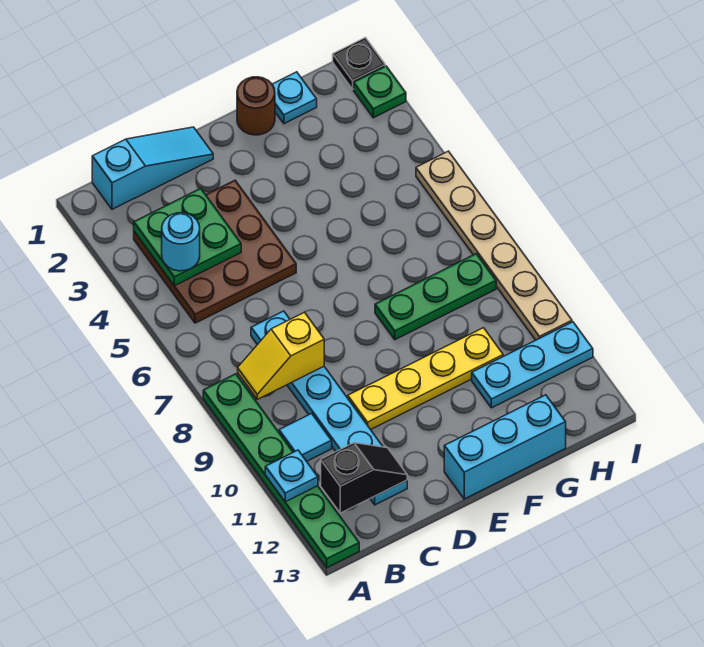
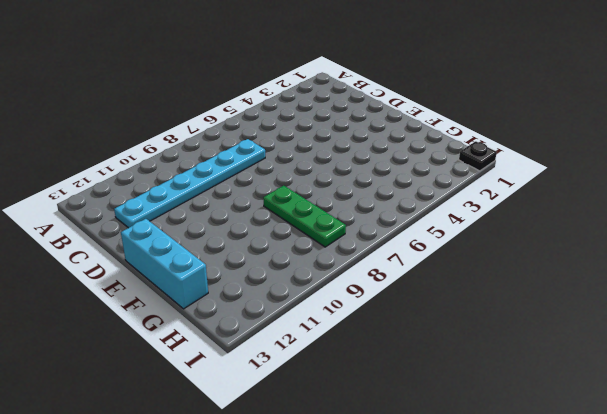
none -> green plate A8:A13 level 1
none -> cyan slope B1:D1 level 1 top B
none -> brown plate B3:D5 level 1

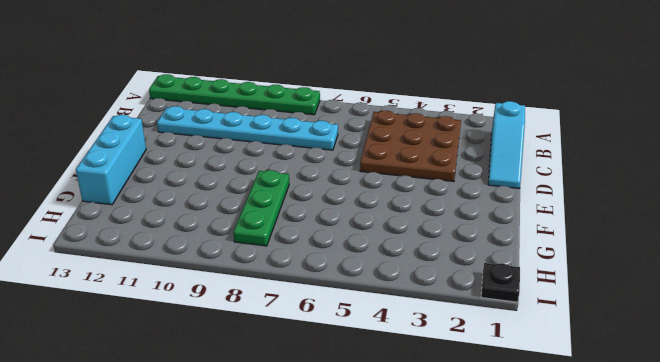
none -> cyan tile B10 level 1
none -> yellow plate D10:G10 level 1
none -> brown round brick F1 level 1

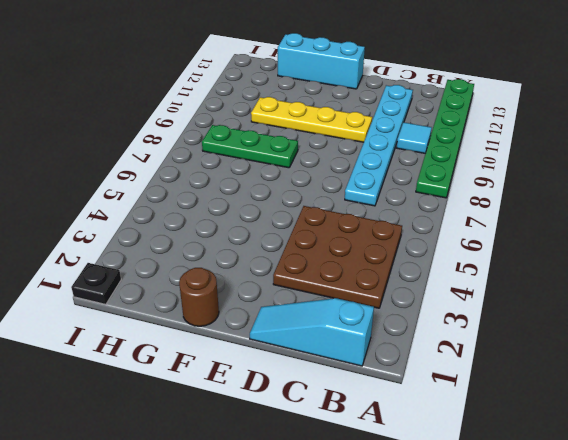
none -> cyan plate G1 level 1
none -> cyan plate G11:I11 level 1
none -> green plate I2 level 1

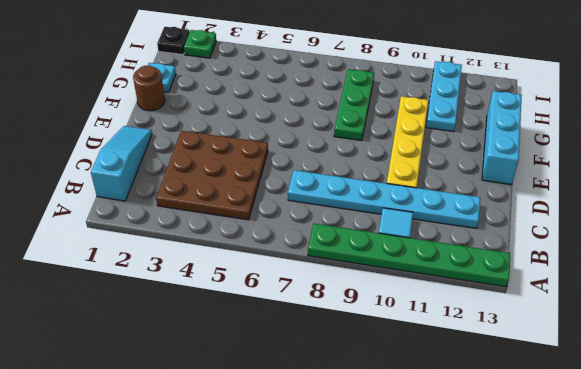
none -> tan plate I5:I10 level 1
none -> cyan plate A11 level 2
none -> green plate B3:C4 level 2

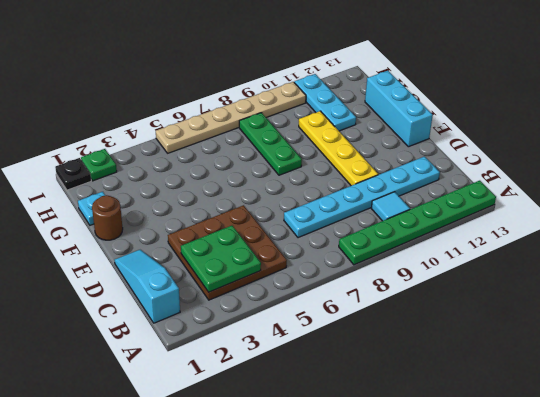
none -> cyan plate A11 level 2
none -> yellow slope B8:C8 level 2 top C
none -> black slope B12:C12 level 2 top B

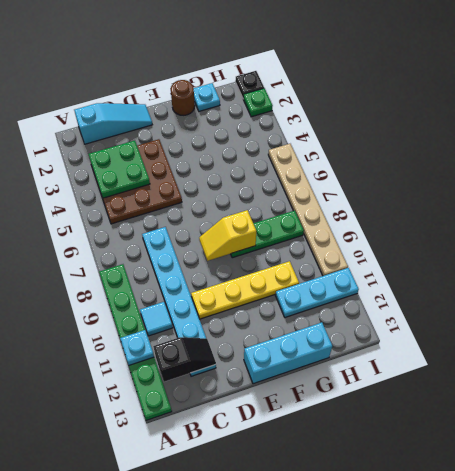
yellow slope E8:F8 level 2 top F -> yellow slope B8:C8 level 2 top C
none -> cyan round brick B4 level 3

